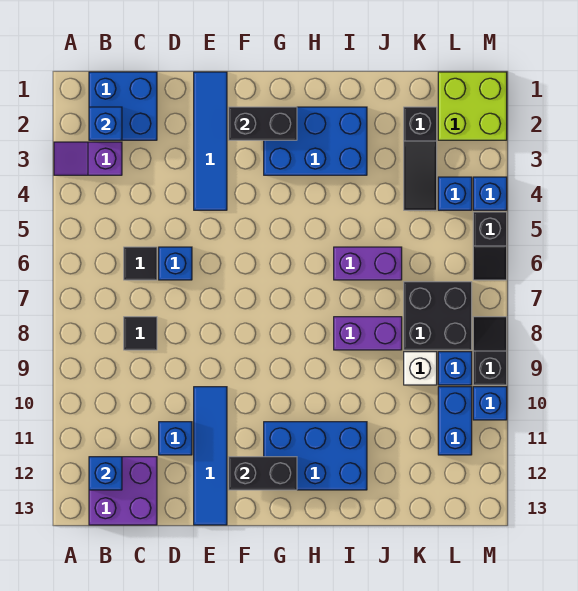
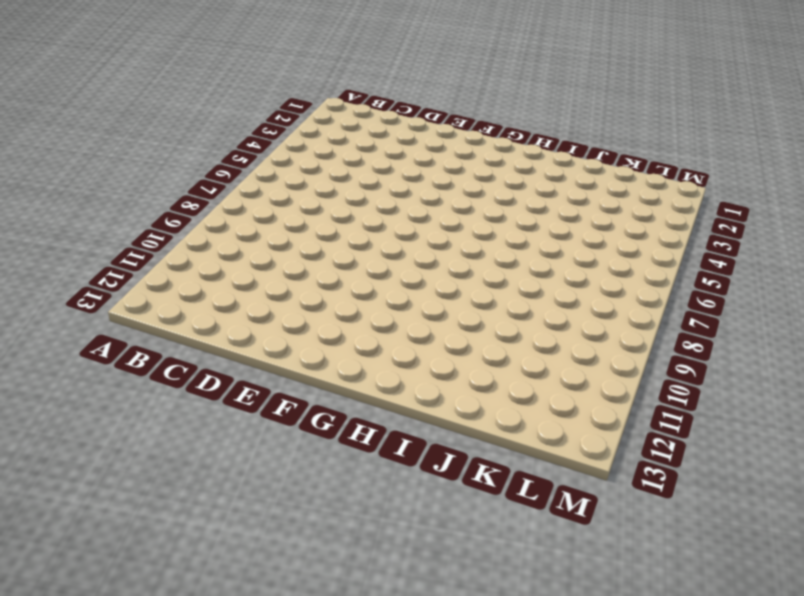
none -> purple slope A3:B3 level 1 top B
none -> blue brick B1:C2 level 1
none -> purple brick B12:C13 level 1

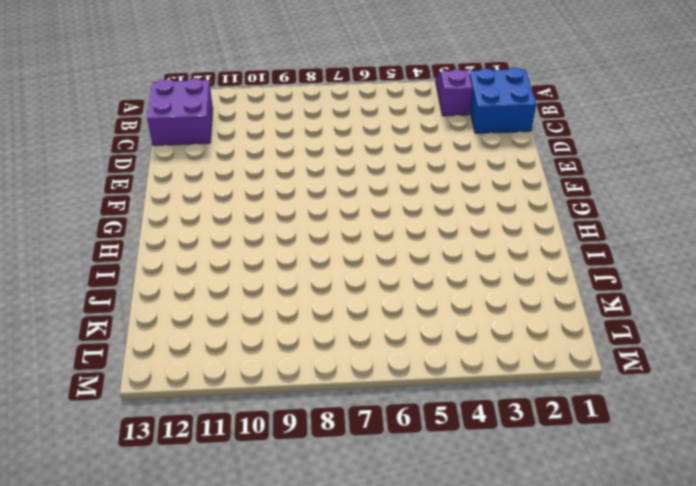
none -> black tile C6 level 1
none -> black tile C8 level 1
none -> blue brick D6 level 1

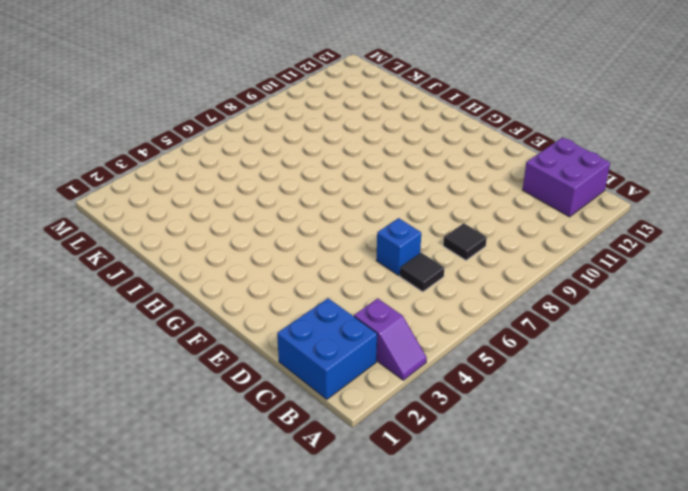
none -> blue brick D11 level 1
none -> blue tile E1:E4 level 1
none -> blue tile E10:E13 level 1

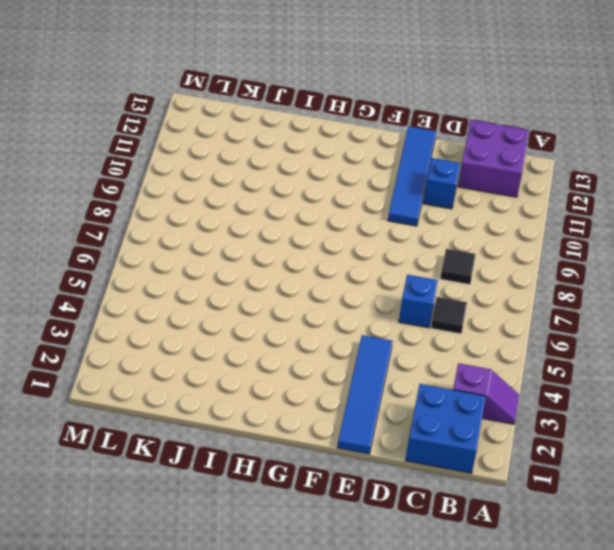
none -> blue brick G2:I3 level 1
none -> blue brick G11:I12 level 1
none -> purple brick I6:J6 level 1

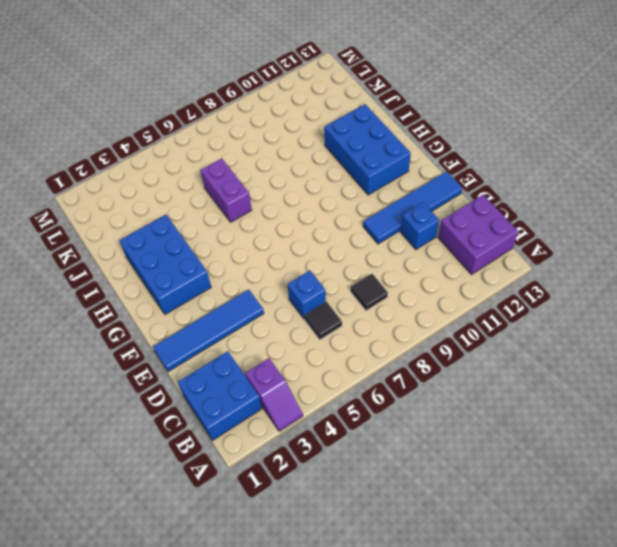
none -> purple brick I8:J8 level 1
none -> black slope K2:K4 level 1 top 2
none -> black brick K7:L8 level 1

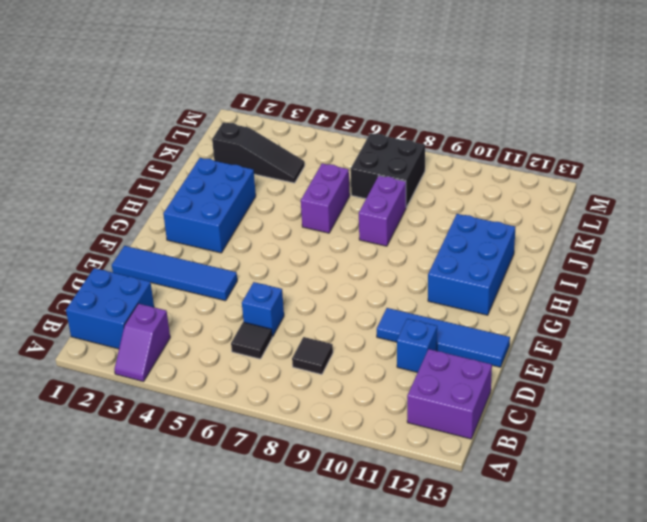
none -> white brick K9 level 1
none -> lime brick L1:M2 level 1
none -> blue brick L4 level 1

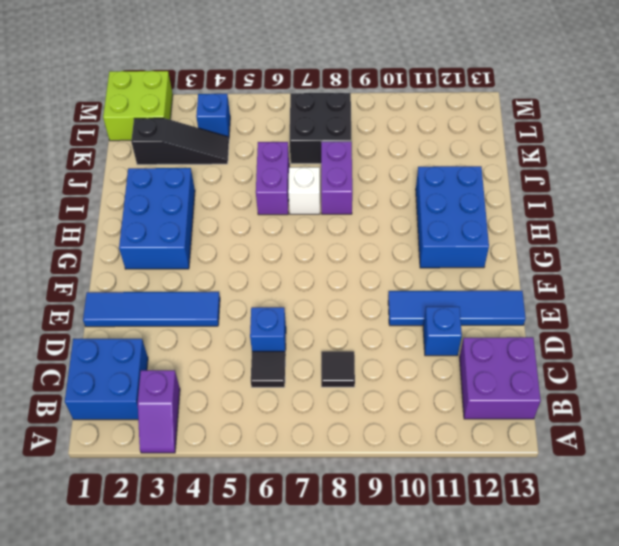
white brick I7 level 1 -> white brick K9 level 1
none -> blue brick L9 level 1
none -> blue brick L10:L11 level 1
none -> blue brick M4 level 1

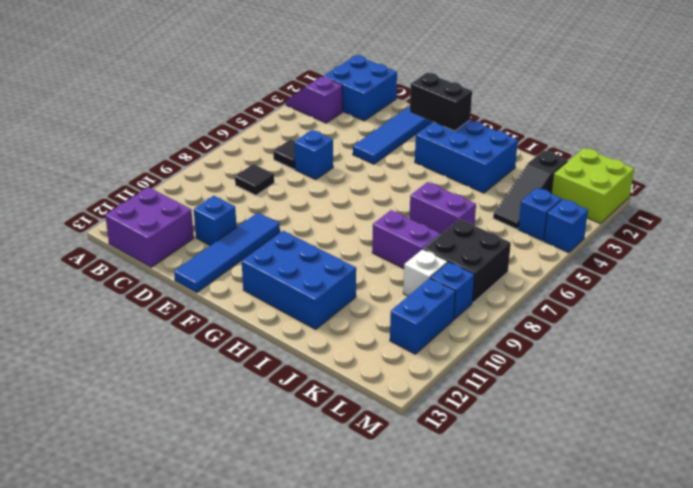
none -> black slope M5:M6 level 1 top 5
none -> black slope M8:M9 level 1 top 9
none -> blue brick M10 level 1

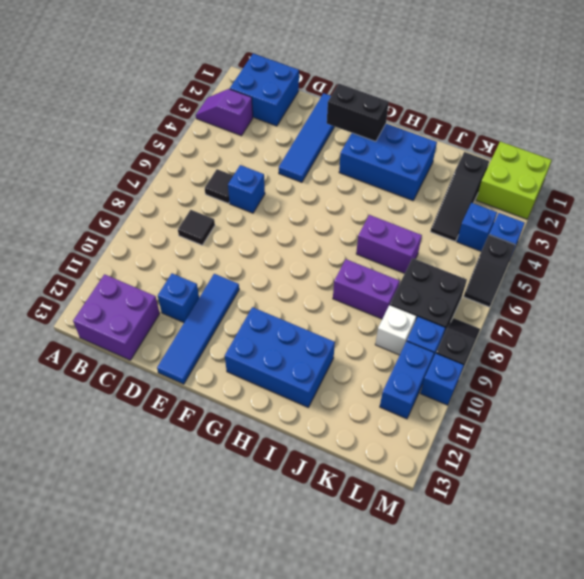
none -> blue brick B2 level 2
none -> blue brick B12 level 2
none -> black brick F12:G12 level 2

